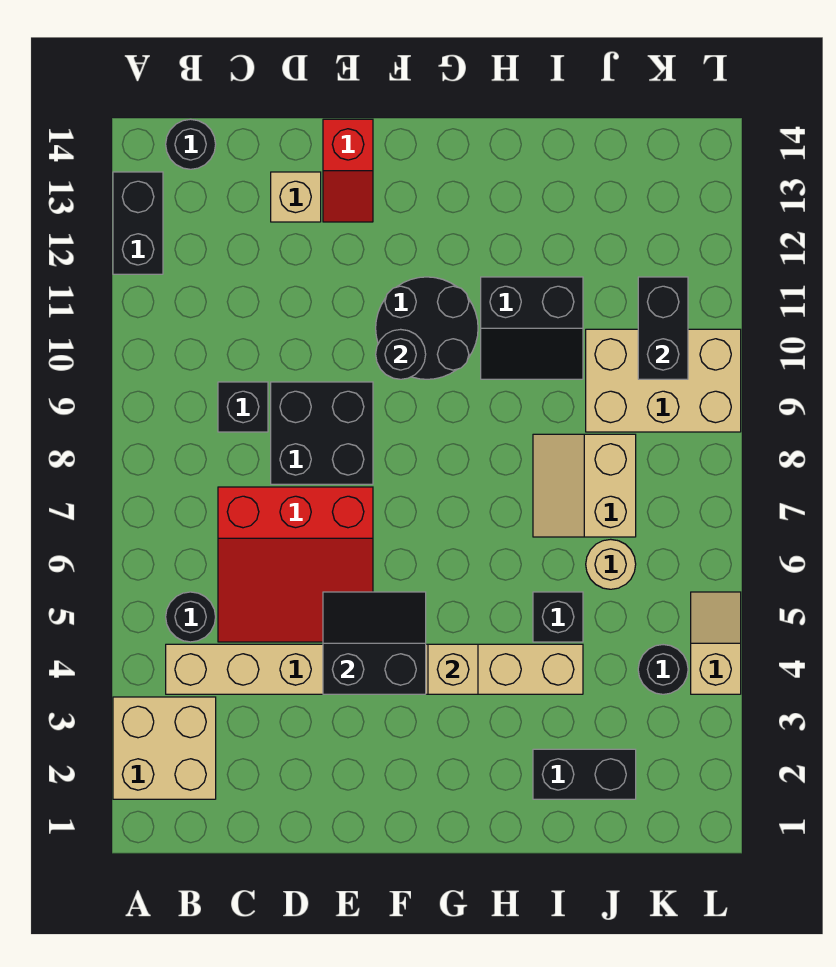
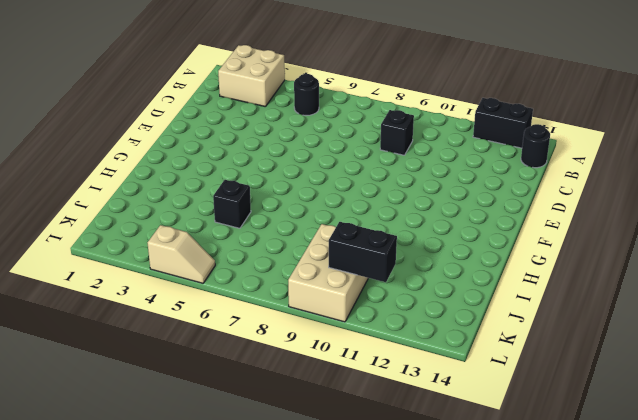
none -> tan brick B4:I4 level 1
none -> red slope C5:E7 level 1 top 7
none -> black brick D8:E9 level 1

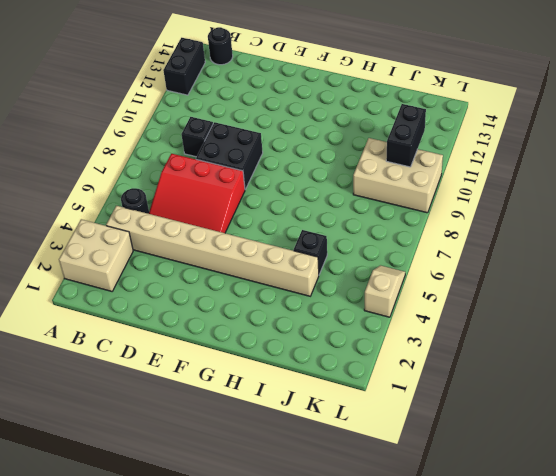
none -> tan brick D13 level 1
none -> red slope E13:E14 level 1 top 14
none -> black round brick F10:G11 level 1

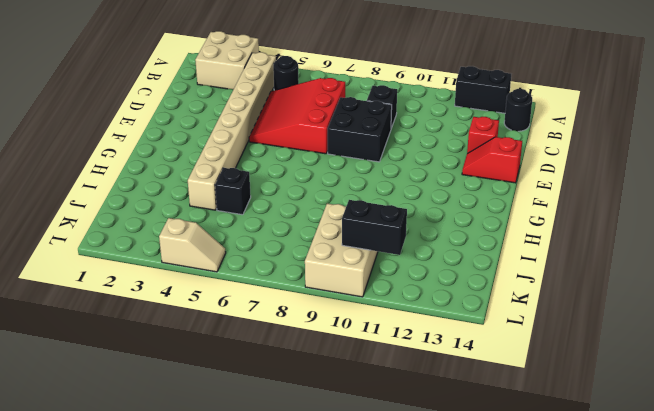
red brick D13 level 1 -> tan brick D13 level 1
none -> black round brick F10:G11 level 1
none -> black slope H10:I11 level 1 top 11
none -> black brick I2:J2 level 1

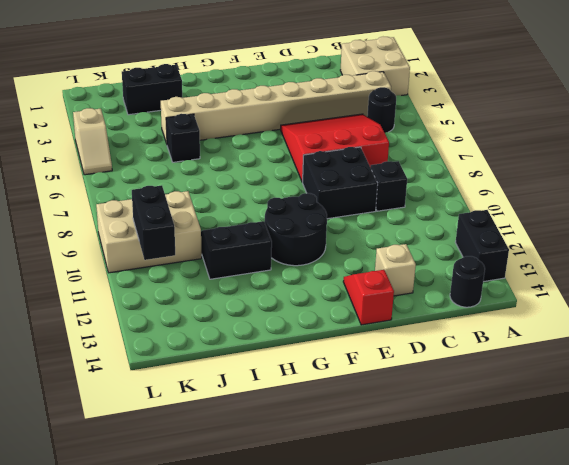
none -> tan slope I7:J8 level 1 top J
none -> tan round brick J6 level 1
none -> black round brick K4 level 1

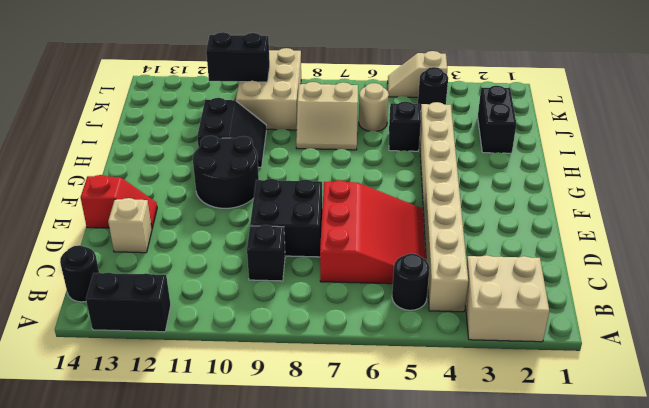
none -> black slope E4:F5 level 2 top 4
none -> black round brick F10 level 2
none -> tan brick G4 level 2

